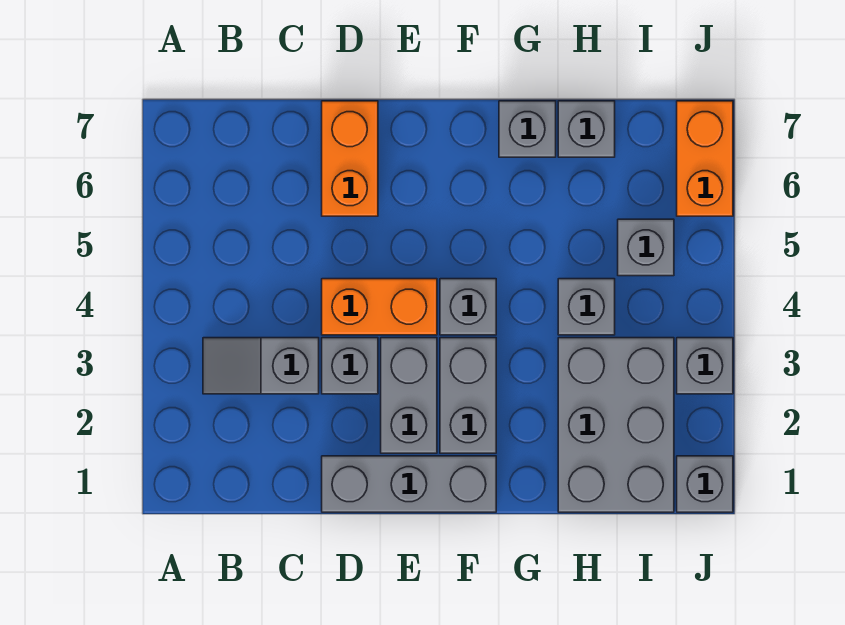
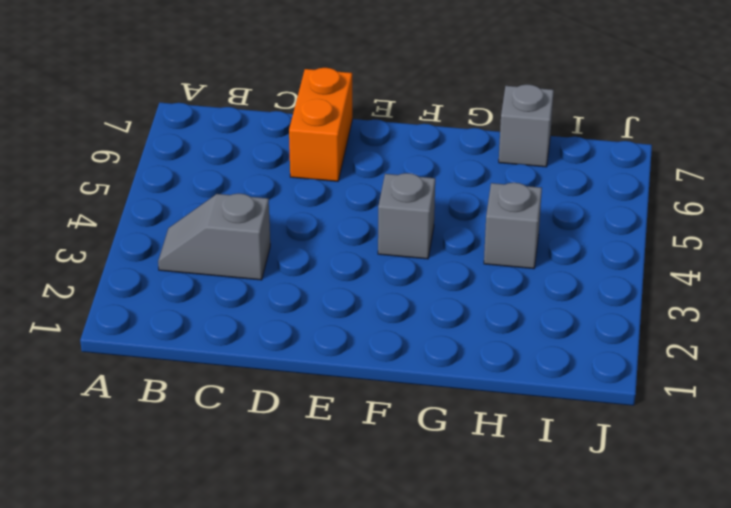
none -> grey brick D1:F1 level 1
none -> grey brick D3 level 1
none -> orange brick D4:E4 level 1

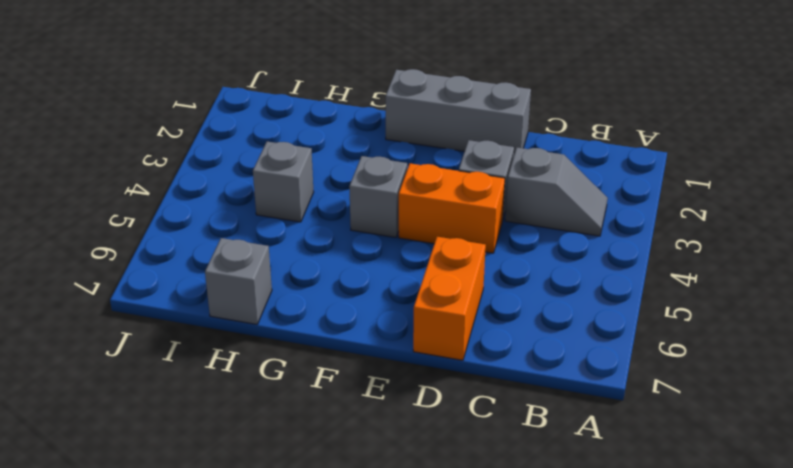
none -> grey brick E2:E3 level 1
none -> grey brick F2:F3 level 1
none -> grey brick G7 level 1

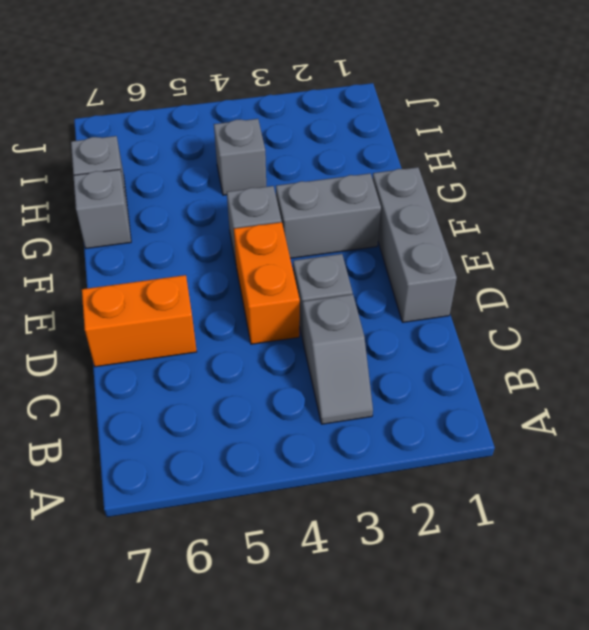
none -> grey brick E2:E3 level 1
none -> grey brick H1:I3 level 1
none -> grey brick I5 level 1

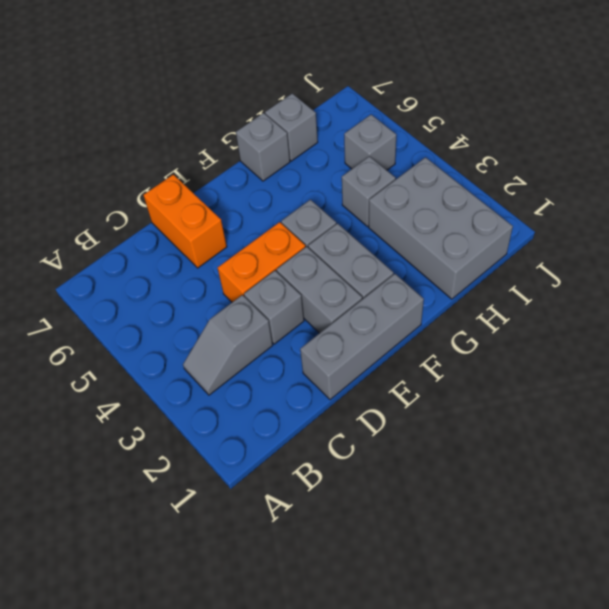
none -> grey brick J1 level 1
none -> grey brick J3 level 1
none -> orange brick J6:J7 level 1

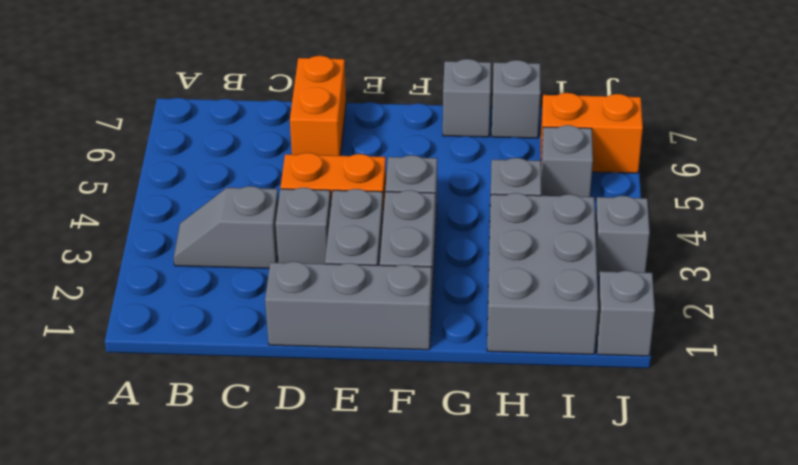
orange brick I6:J6 level 1 -> orange brick J6:J7 level 1

